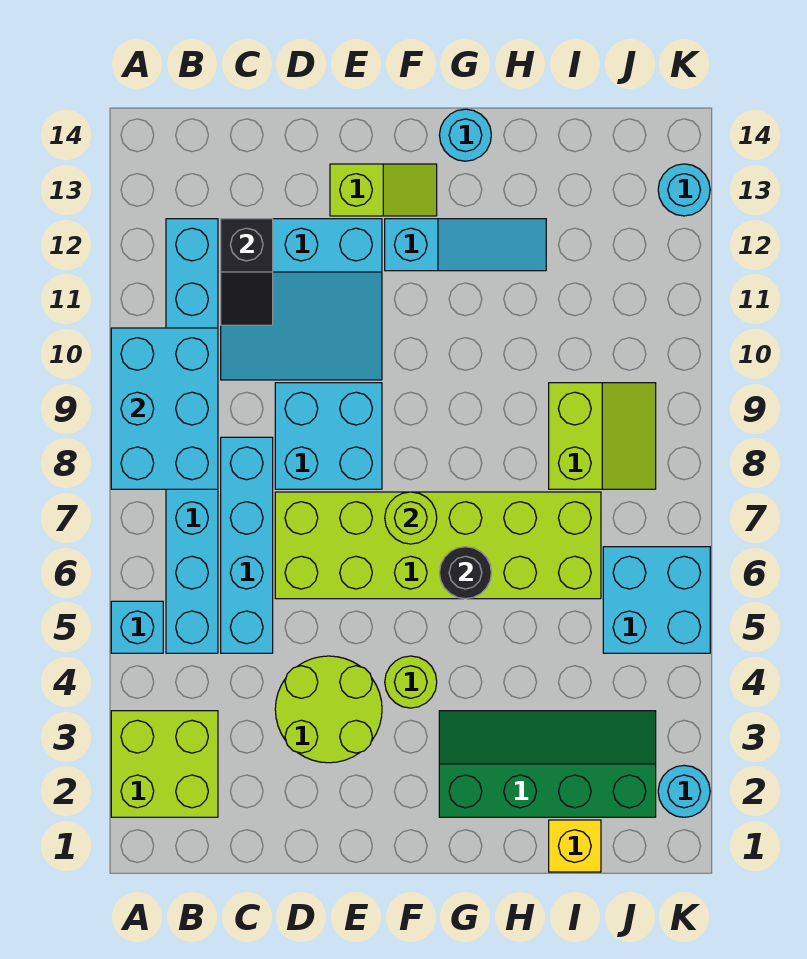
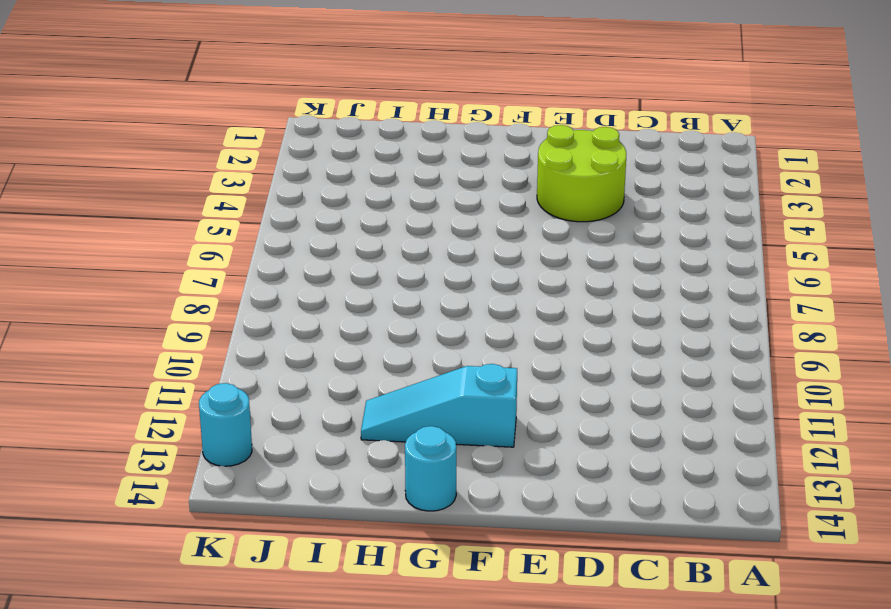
none -> lime brick A2:B3 level 1
none -> cyan brick A5 level 1
none -> cyan brick B5:B12 level 1

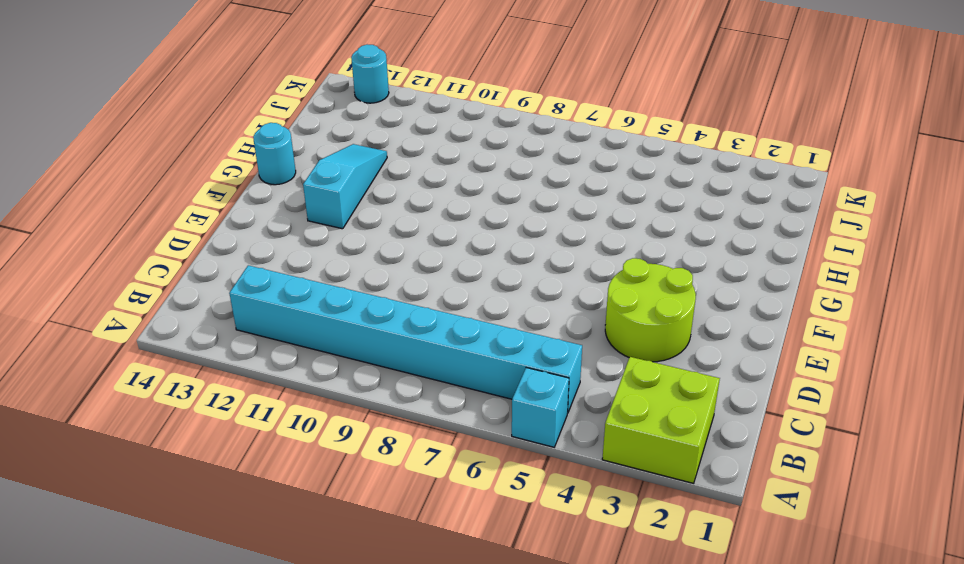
none -> cyan brick C5:C8 level 1
none -> cyan slope C10:E12 level 1 top 12
none -> lime brick D6:I7 level 1

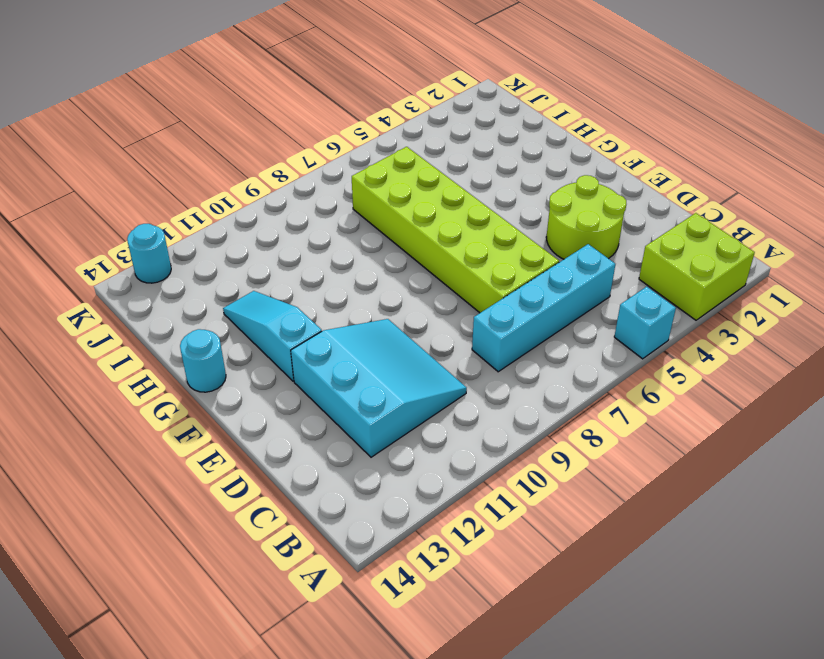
none -> cyan brick B5:B12 level 1
none -> cyan brick D8:E9 level 1
none -> lime slope E13:F13 level 1 top E

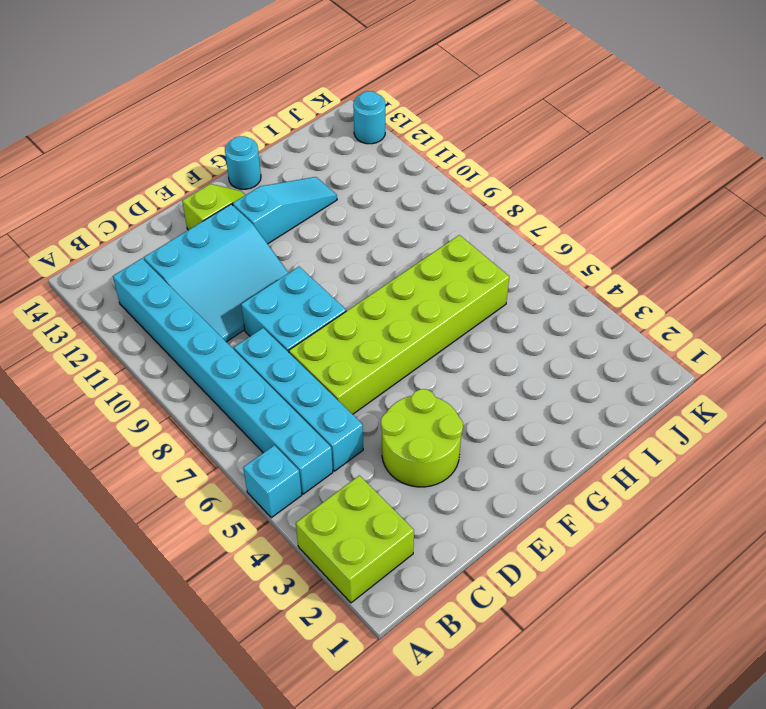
none -> lime round brick F4 level 1
none -> green slope G2:J3 level 1 top 2
none -> yellow brick I1 level 1

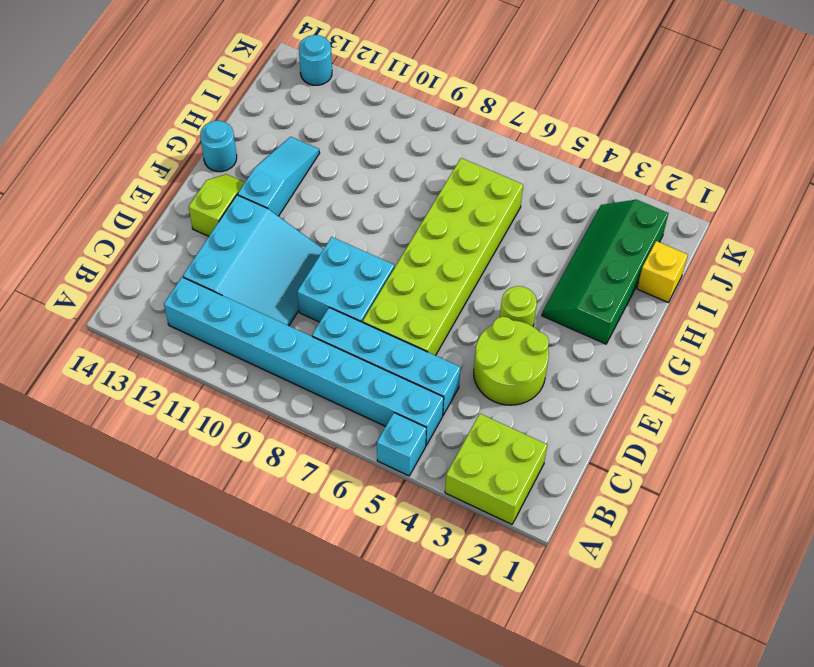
none -> lime slope I8:J9 level 1 top I
none -> cyan brick J5:K6 level 1
none -> cyan round brick K2 level 1

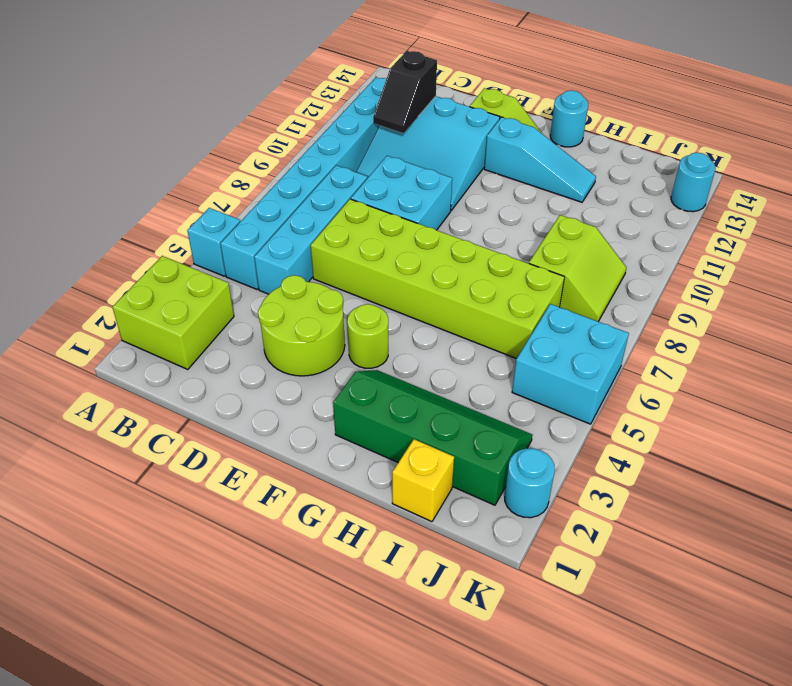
none -> cyan brick A8:B10 level 2
none -> lime round brick F7 level 2
none -> black round brick G6 level 2

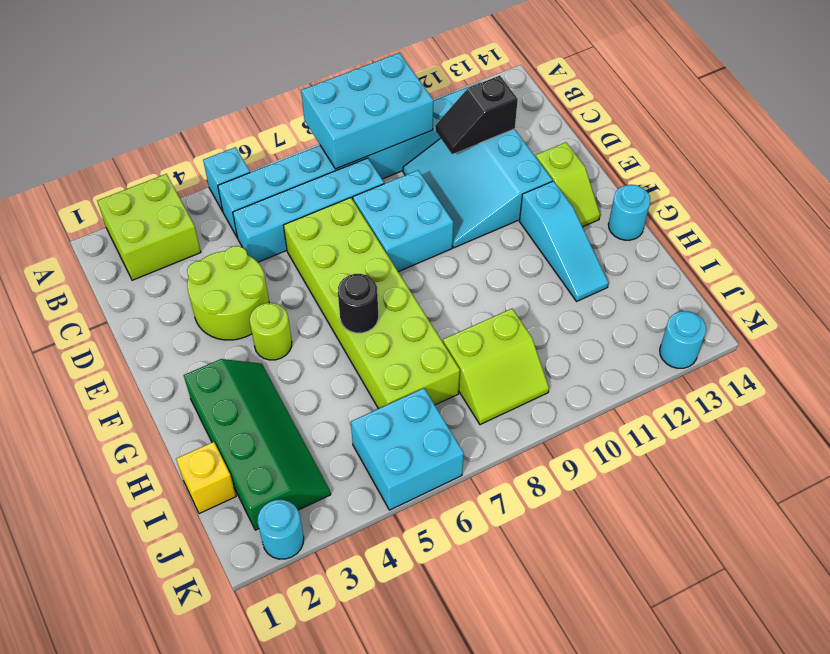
none -> lime round brick F7 level 2

